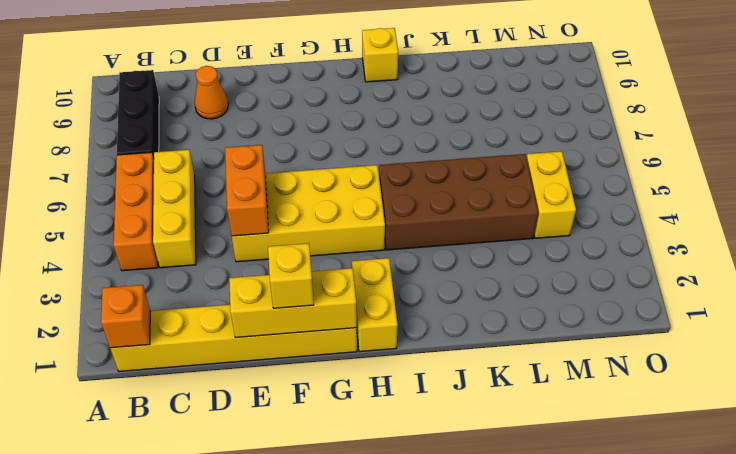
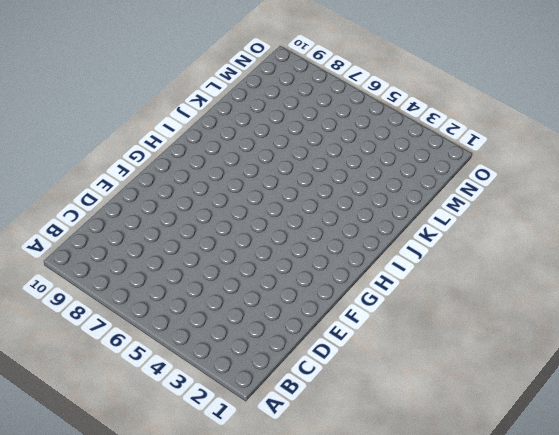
none -> yellow brick B1:G1 level 1
none -> orange brick B4:B6 level 1
none -> black brick B7:B9 level 1

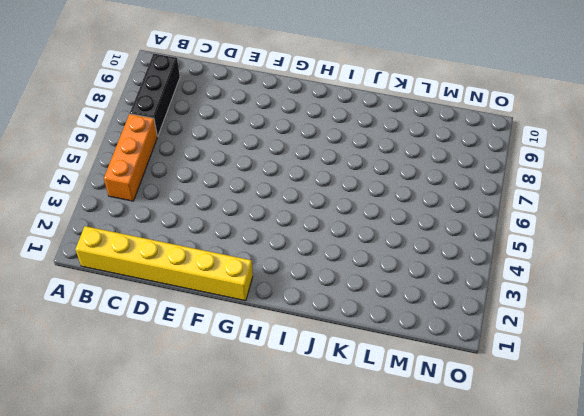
none -> yellow brick C4:C6 level 1
none -> orange cone D9 level 1
none -> yellow brick E4:H5 level 1

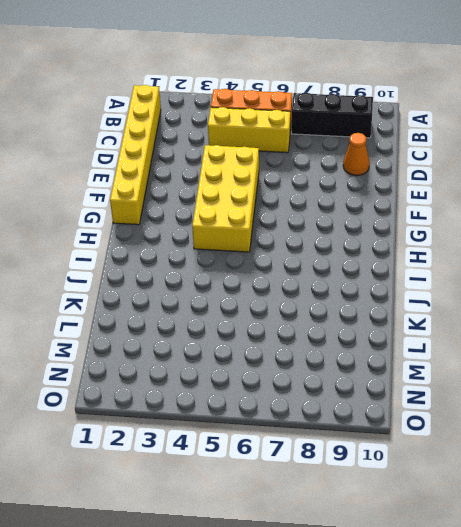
none -> yellow brick H1:H2 level 1
none -> brown brick I4:L5 level 1
none -> yellow brick I10 level 1

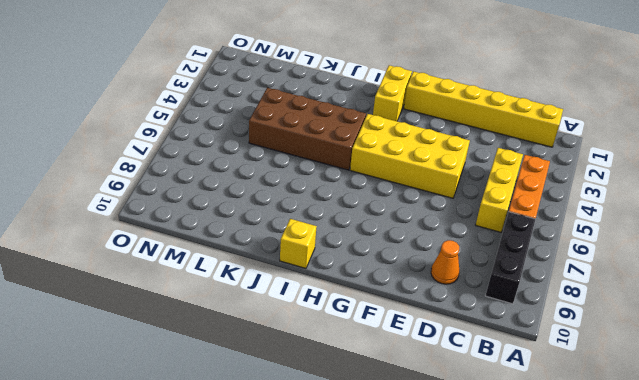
none -> yellow brick M4:M5 level 1
none -> orange brick B1 level 2
none -> yellow brick E1:G1 level 2

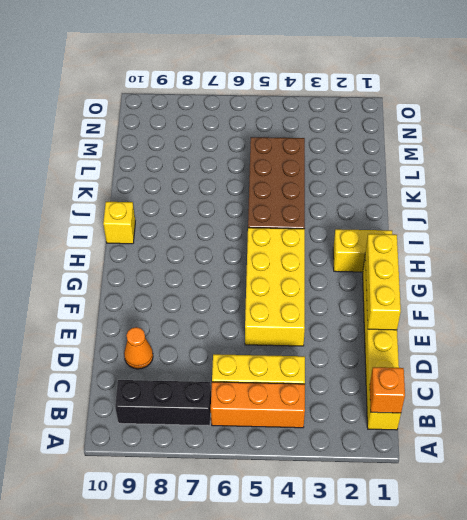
none -> yellow brick M4:M5 level 1
none -> orange brick E4:E5 level 2
none -> yellow brick F1 level 3

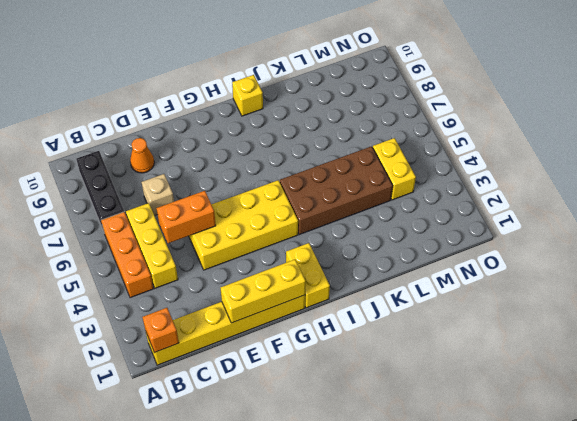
orange brick D5:E5 level 2 -> orange brick E4:E5 level 2
tan brick D7 level 1 -> none
none -> yellow brick F1 level 3

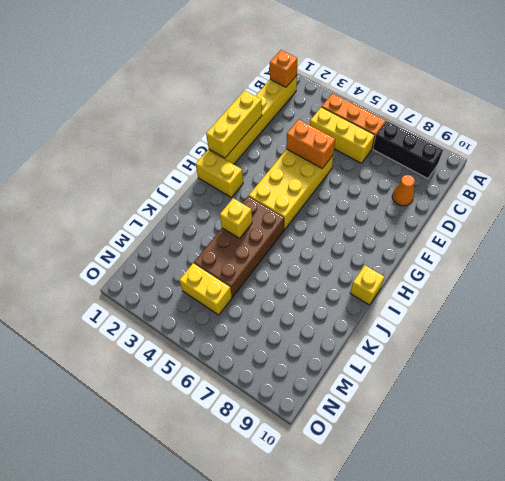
yellow brick J4 level 2 -> yellow brick F1 level 3

